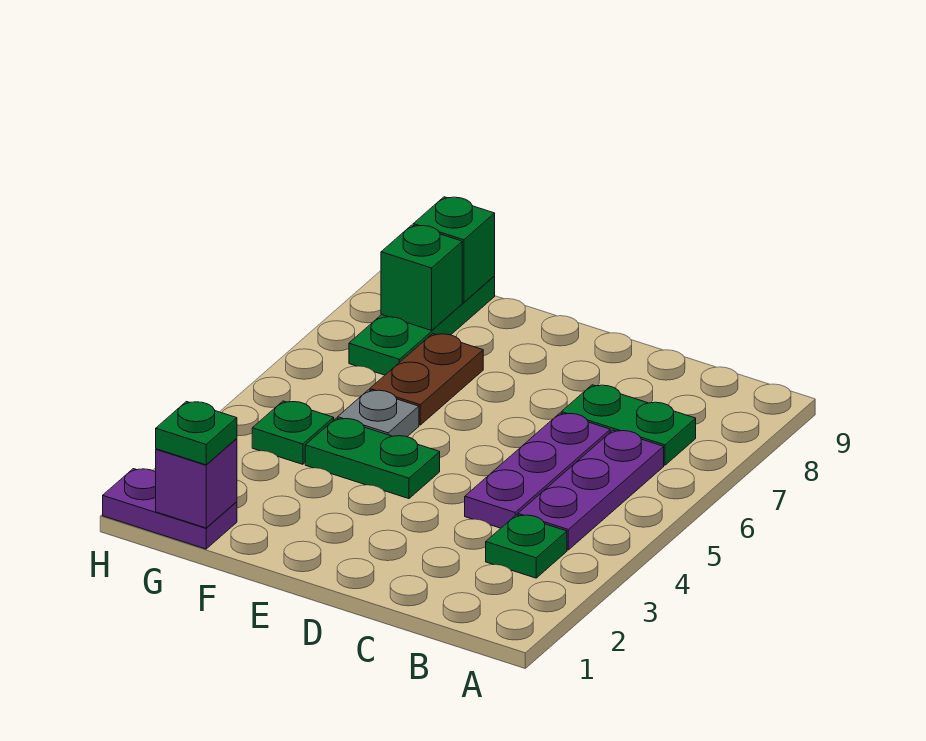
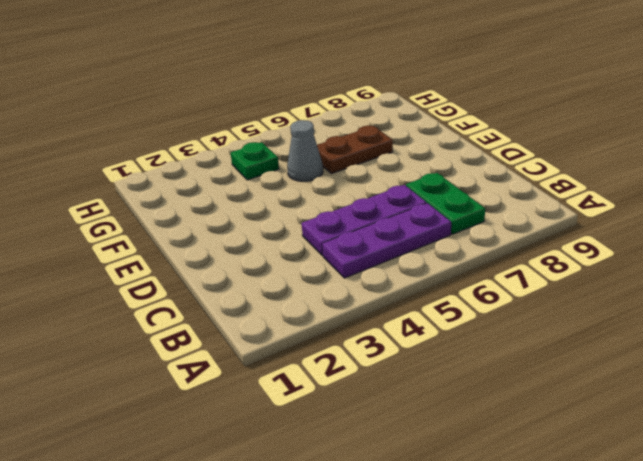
grey cone F5 level 1 -> grey plate F5 level 1
none -> green plate B3 level 1
none -> green plate E4:F4 level 1
none -> purple plate G1:H1 level 1

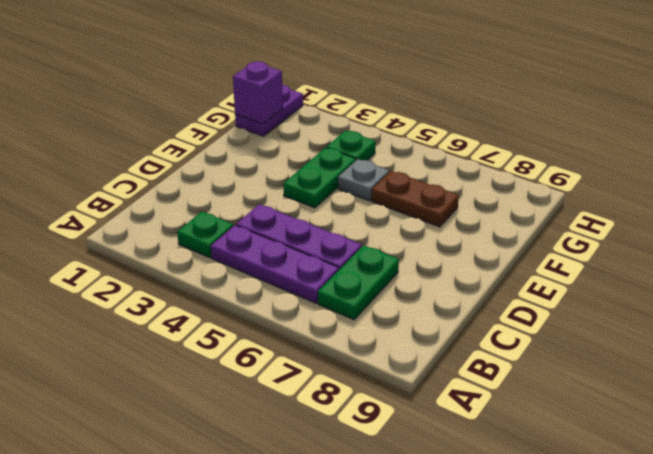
none -> green plate G7:G9 level 1
none -> green brick G8 level 2
none -> green brick G9 level 2

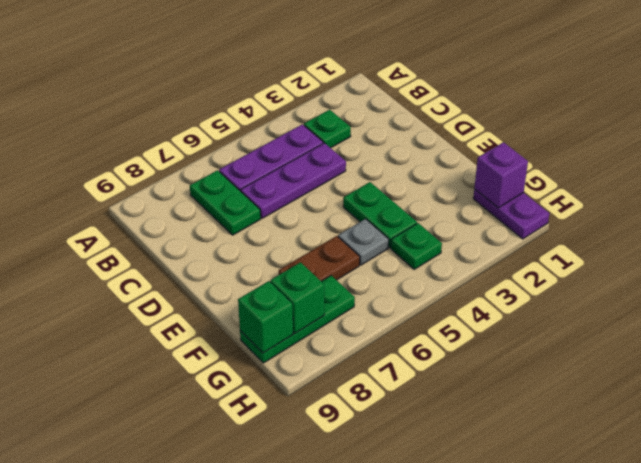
none -> green plate G1 level 3

